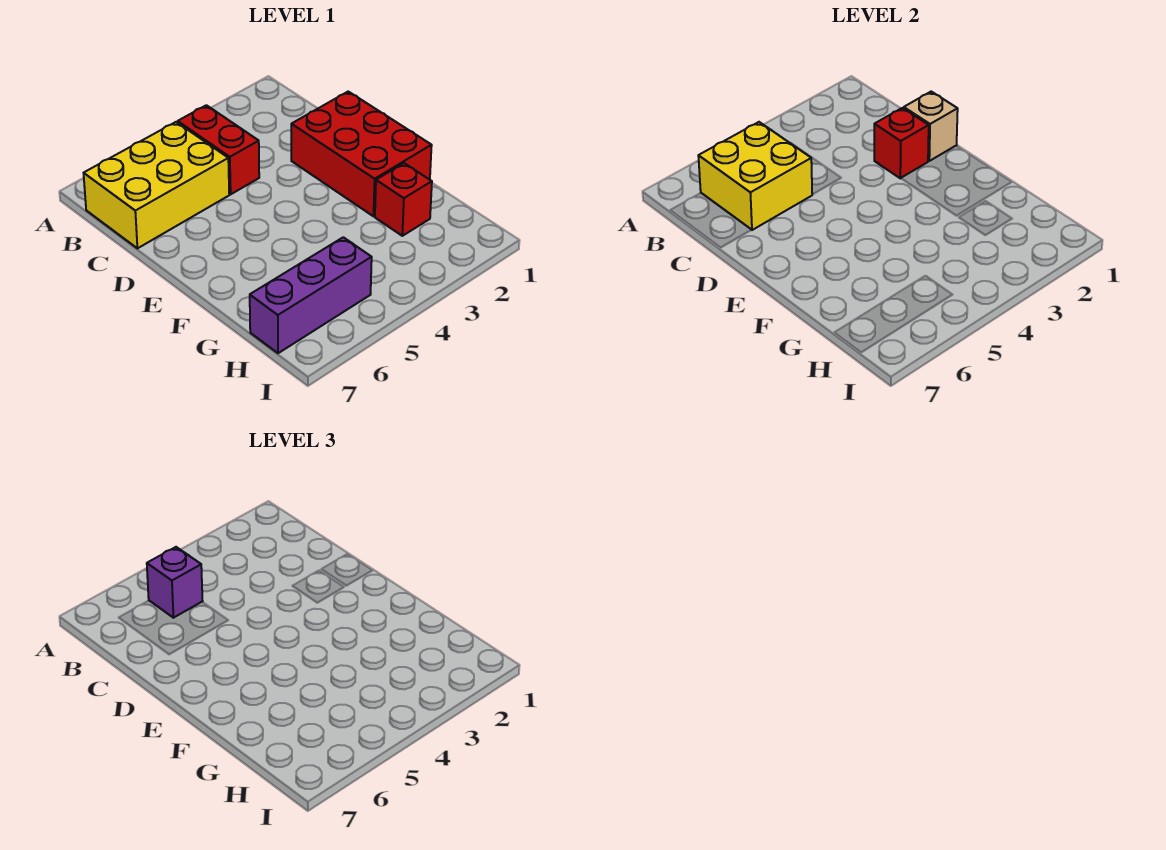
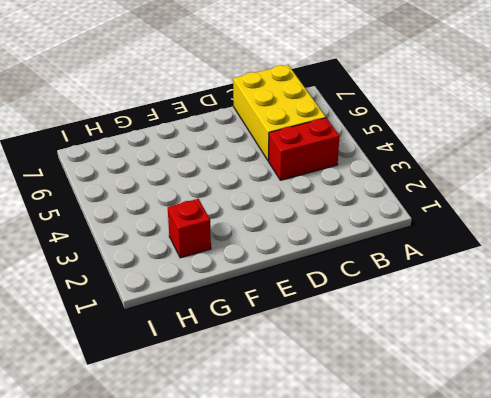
none -> red brick D1:F2 level 1
none -> purple brick H5:H7 level 1

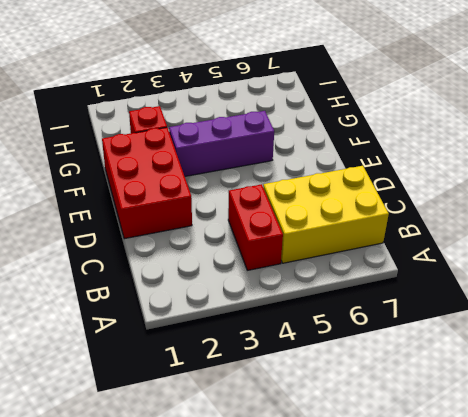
purple brick F3:F5 level 1 -> purple brick H5:H7 level 1
none -> yellow brick B5:C6 level 2
none -> tan brick D1 level 2

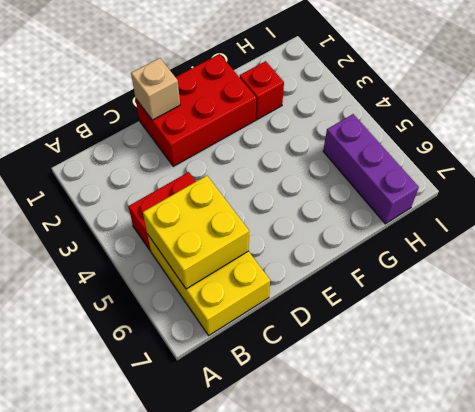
none -> red brick D2 level 2
none -> purple brick B5 level 3

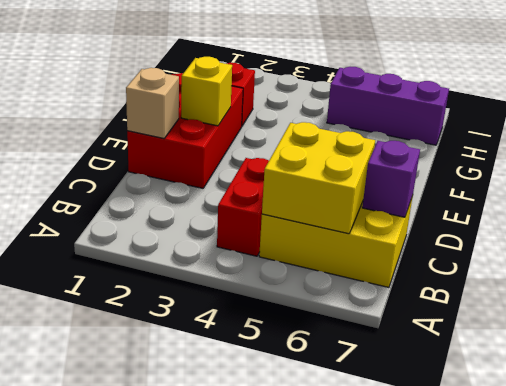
purple brick C7 level 2 -> purple brick B5 level 3
yellow brick E2 level 2 -> none
none -> red brick D2 level 2

